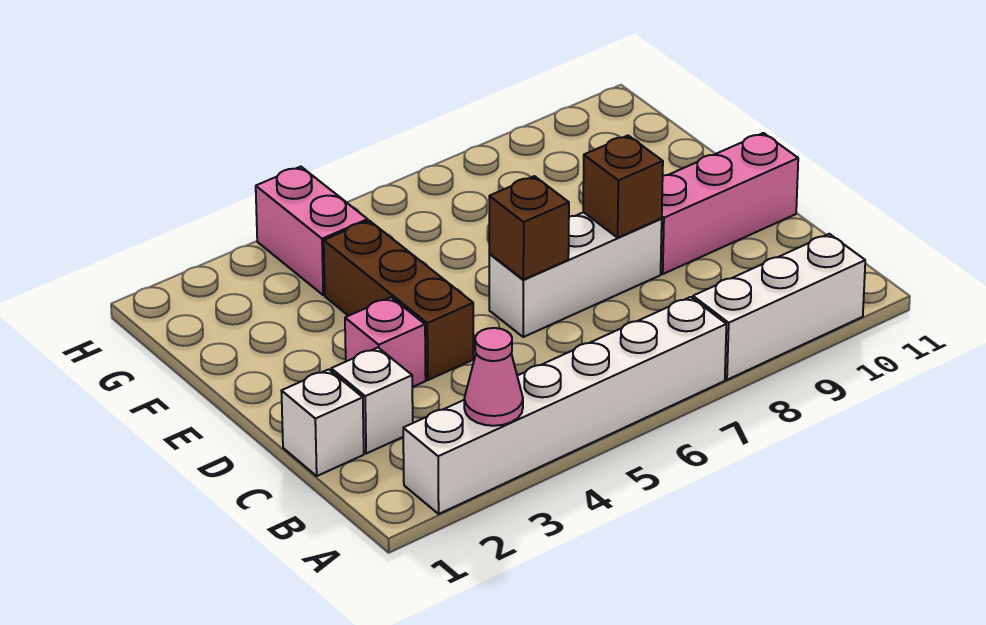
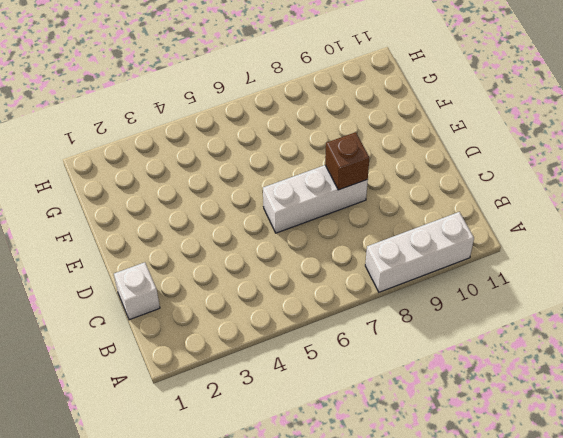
none -> white brick A2:A7 level 1
none -> white brick C2 level 1
none -> pink brick D3 level 1

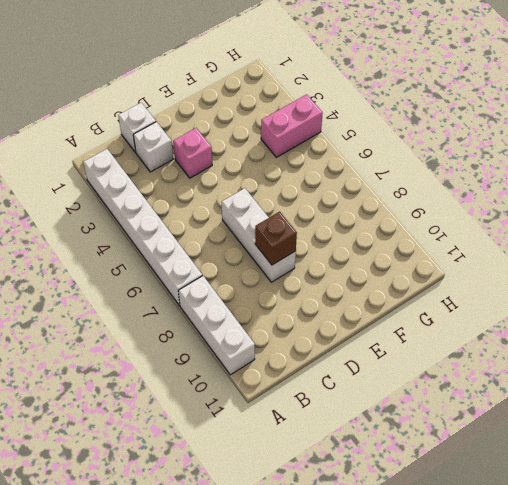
none -> brown brick D4:F4 level 1
none -> pink brick D9:D11 level 1
none -> pink cone A3 level 2

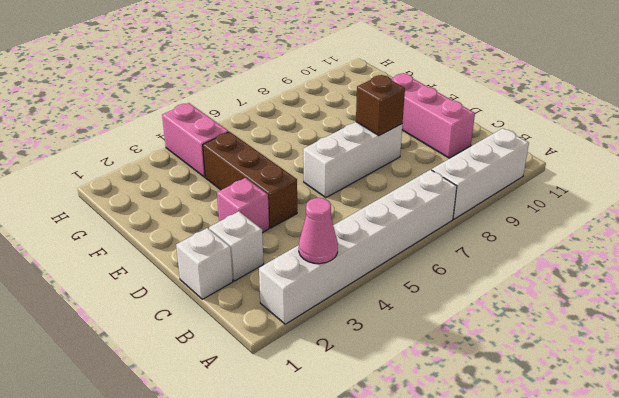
pink brick C10:E10 level 1 -> pink brick D9:D11 level 1
none -> brown brick D6 level 2

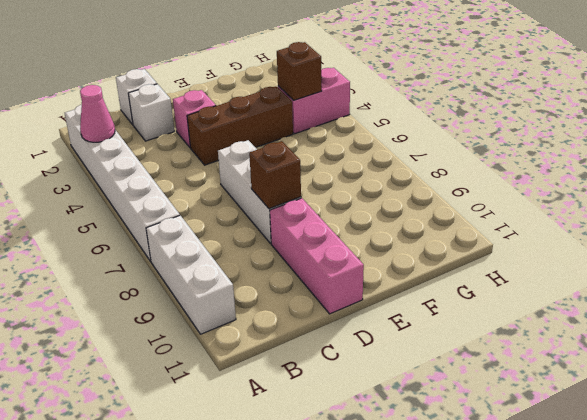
brown brick G4 level 2 -> brown brick D6 level 2

